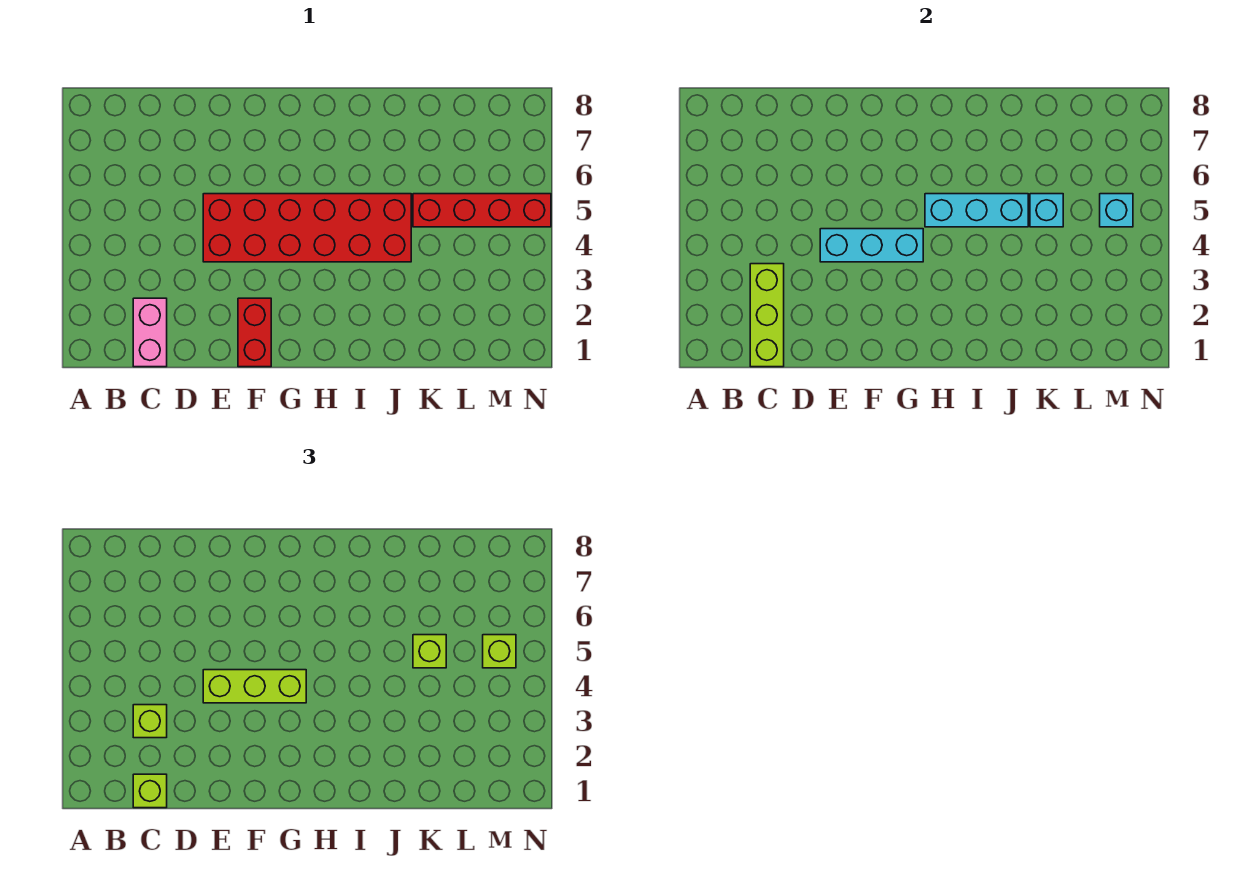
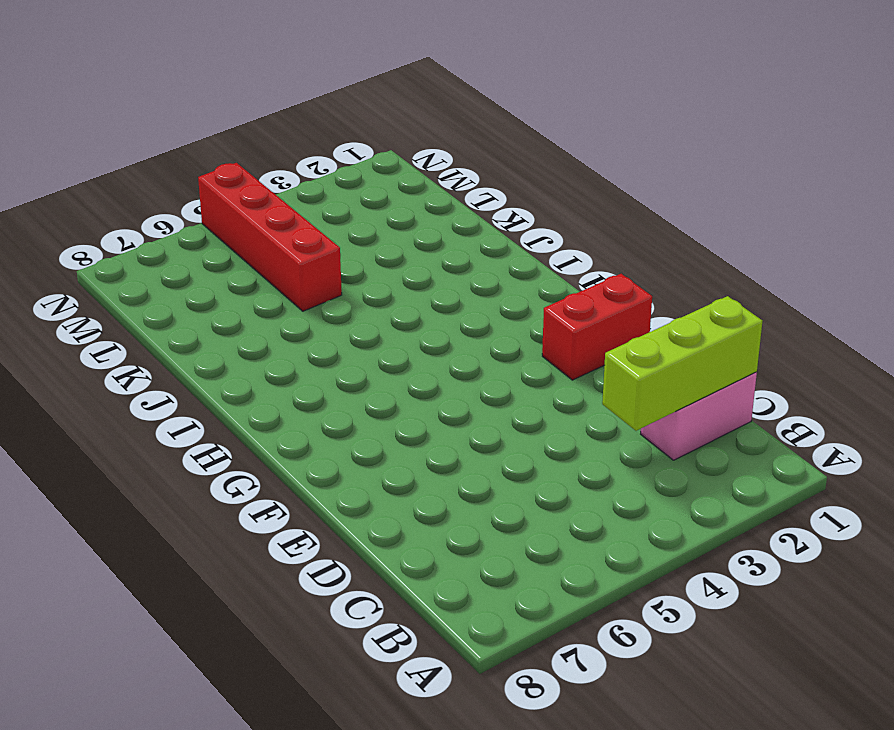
none -> red brick E4:J5 level 1
none -> cyan brick E4:G4 level 2
none -> cyan brick H5:J5 level 2

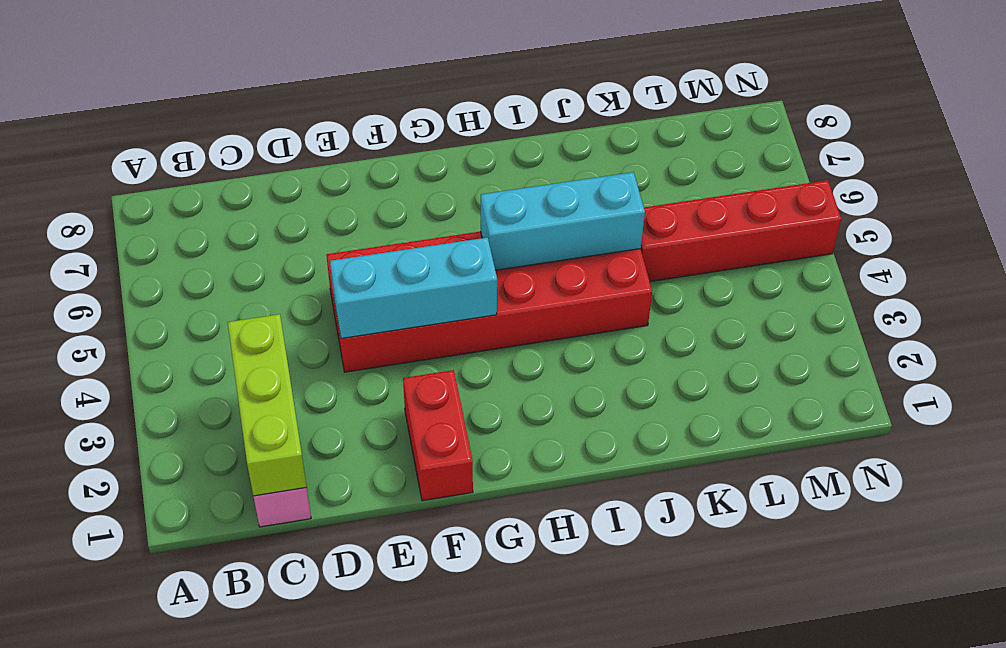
none -> cyan brick K5 level 2
none -> cyan brick M5 level 2
none -> lime brick C1 level 3

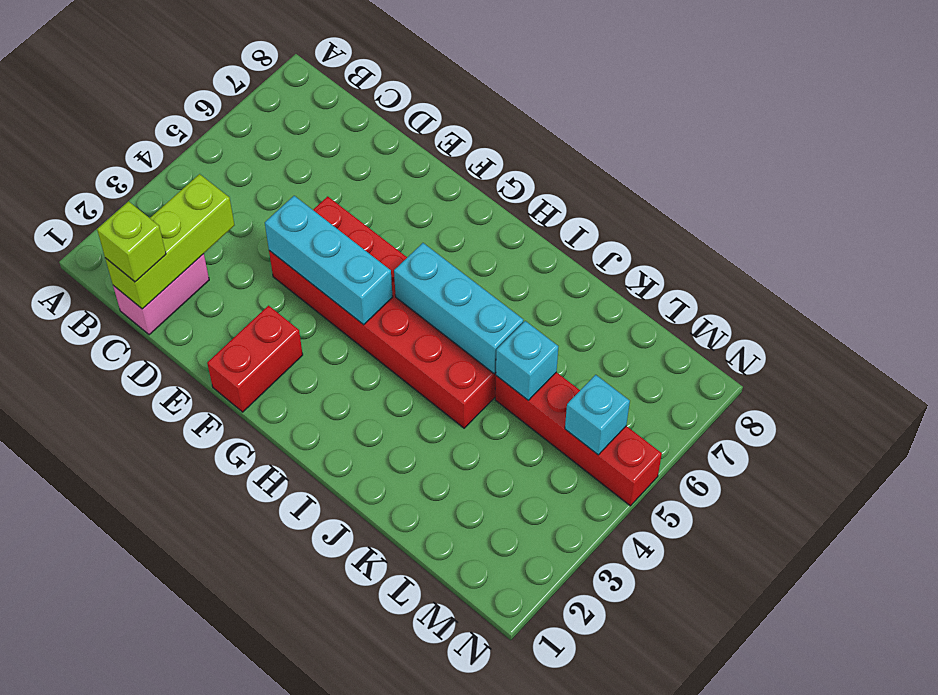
none -> lime brick C3 level 3
none -> lime brick E4:G4 level 3
none -> lime brick K5 level 3

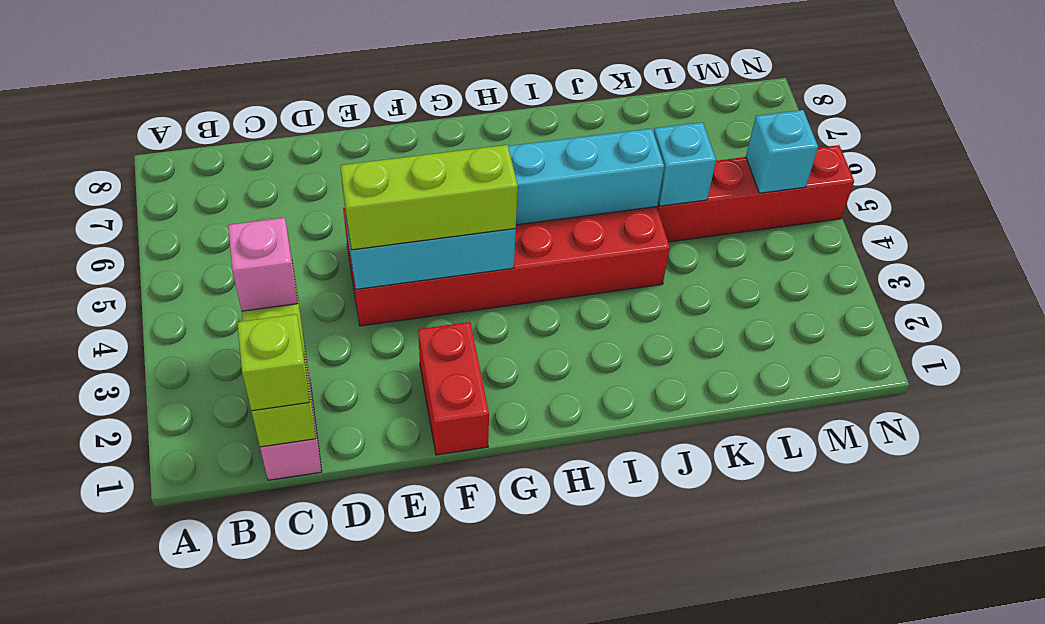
pink brick C3 level 3 -> lime brick C3 level 3
none -> lime brick K5 level 3
none -> lime brick M5 level 3

